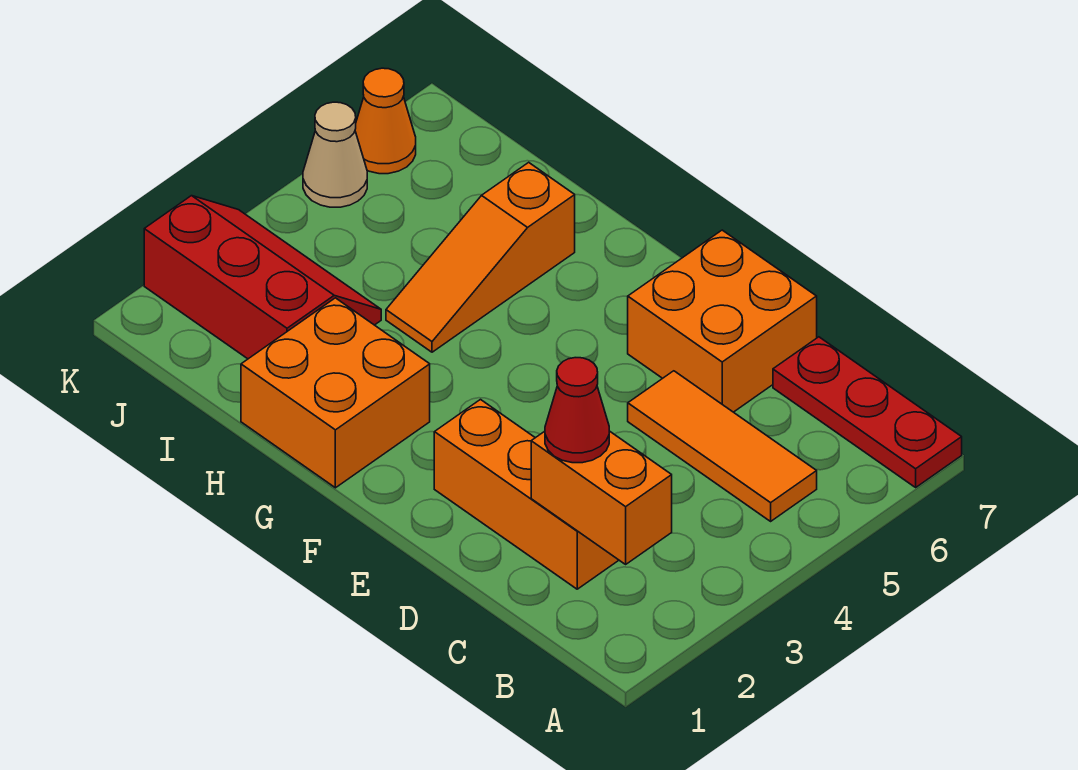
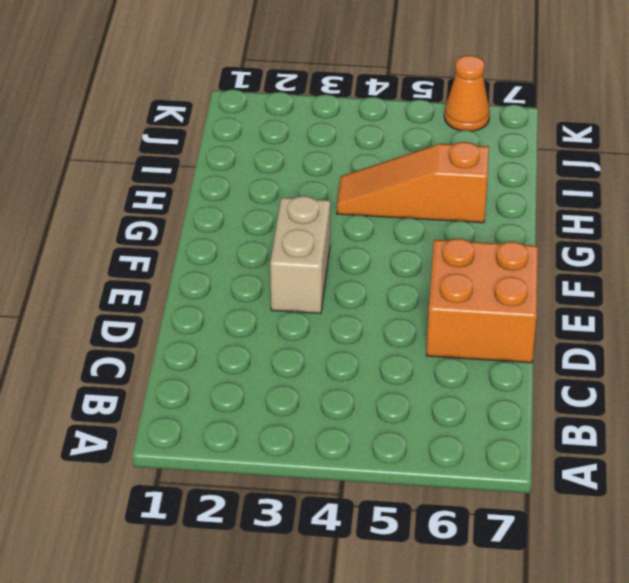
tan brick E3:F3 level 1 -> none
none -> red plate A7:C7 level 1
none -> orange tile B5:D5 level 1

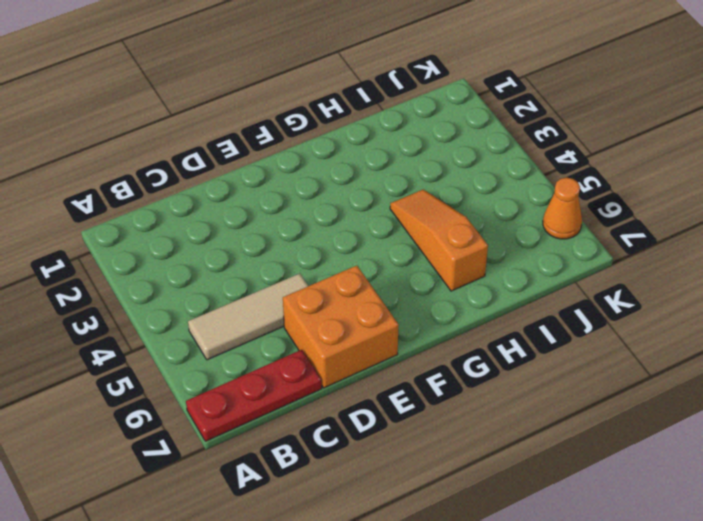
tan tile B5:D5 level 1 -> orange tile B5:D5 level 1
none -> orange brick C2:E2 level 1
none -> orange brick G1:H2 level 1

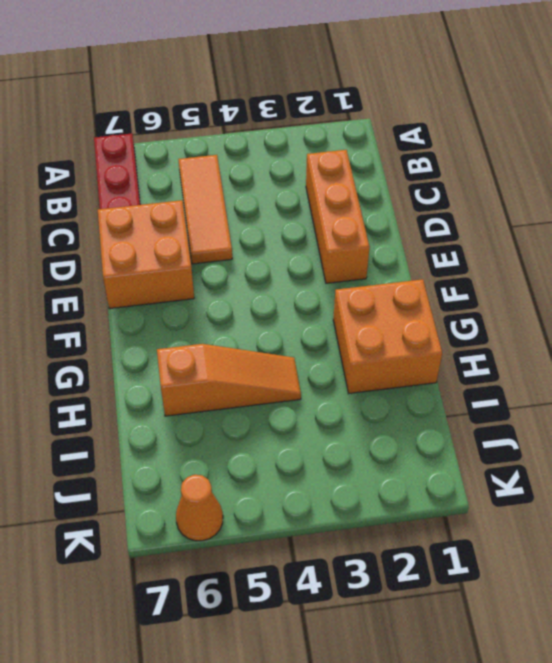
none -> red slope I2:K3 level 1 top 2
none -> tan cone K5 level 1

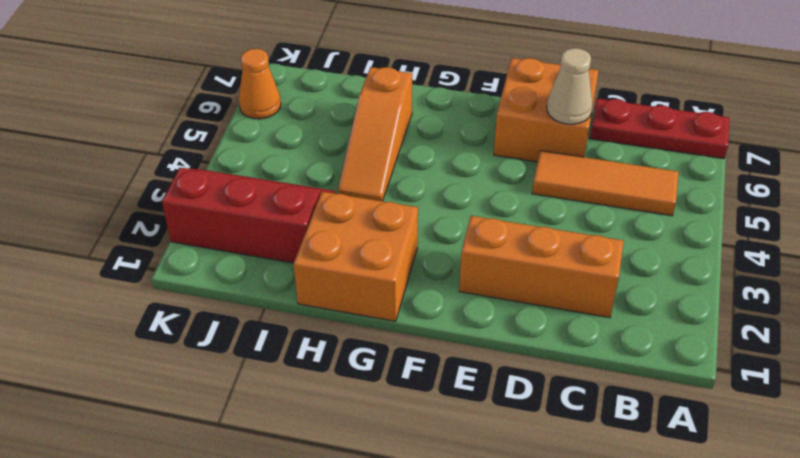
tan cone D6 level 2 -> tan cone K5 level 1
none -> orange brick B2:C2 level 2
none -> red cone C2 level 3

